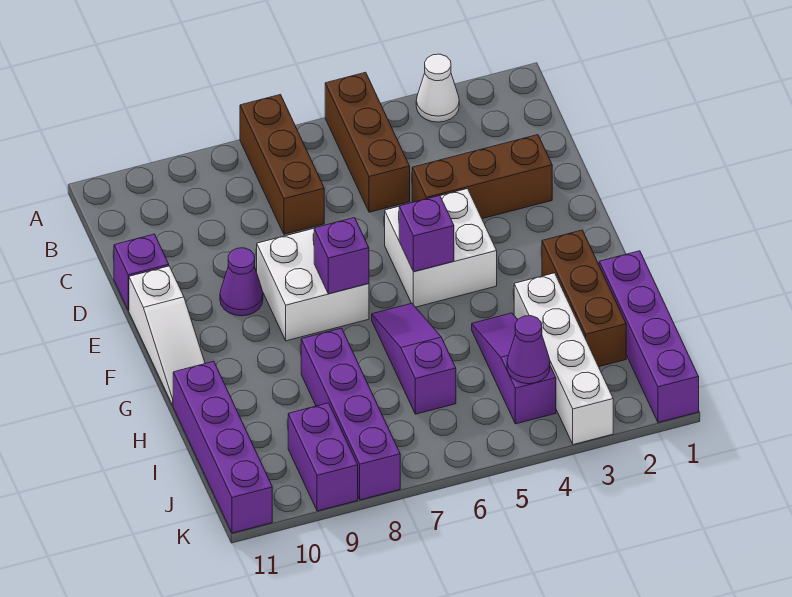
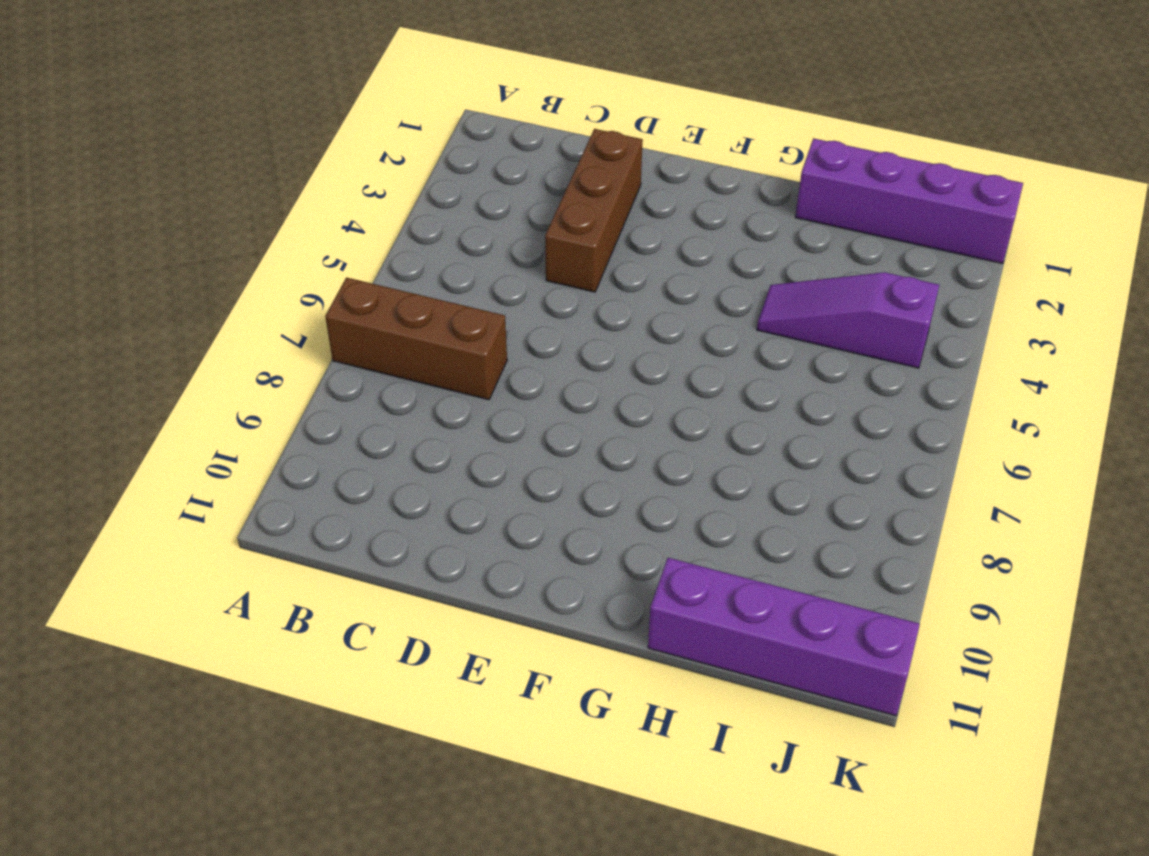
none -> white cone A3 level 1
none -> brown brick A5:C5 level 1
none -> purple brick D11 level 1

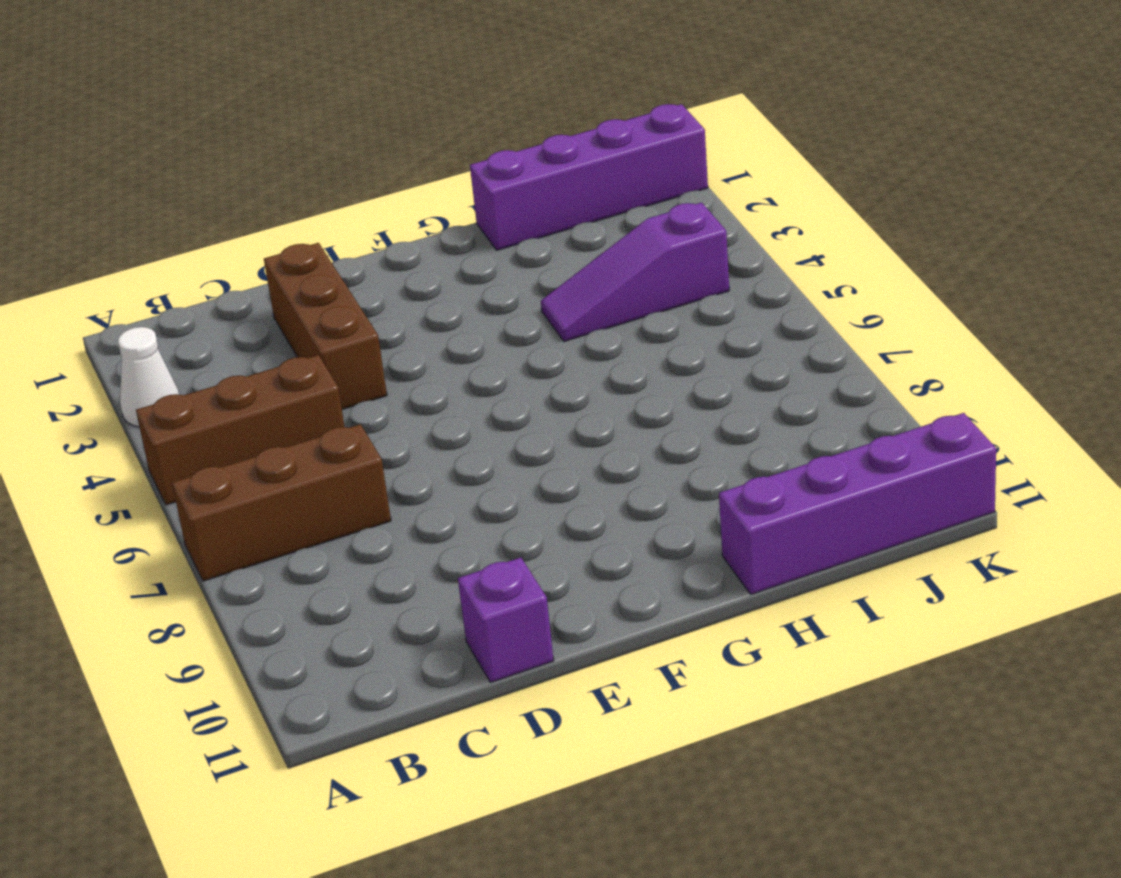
none -> white brick E4:F5 level 1
none -> white brick E7:F8 level 1
none -> purple cone E9 level 1

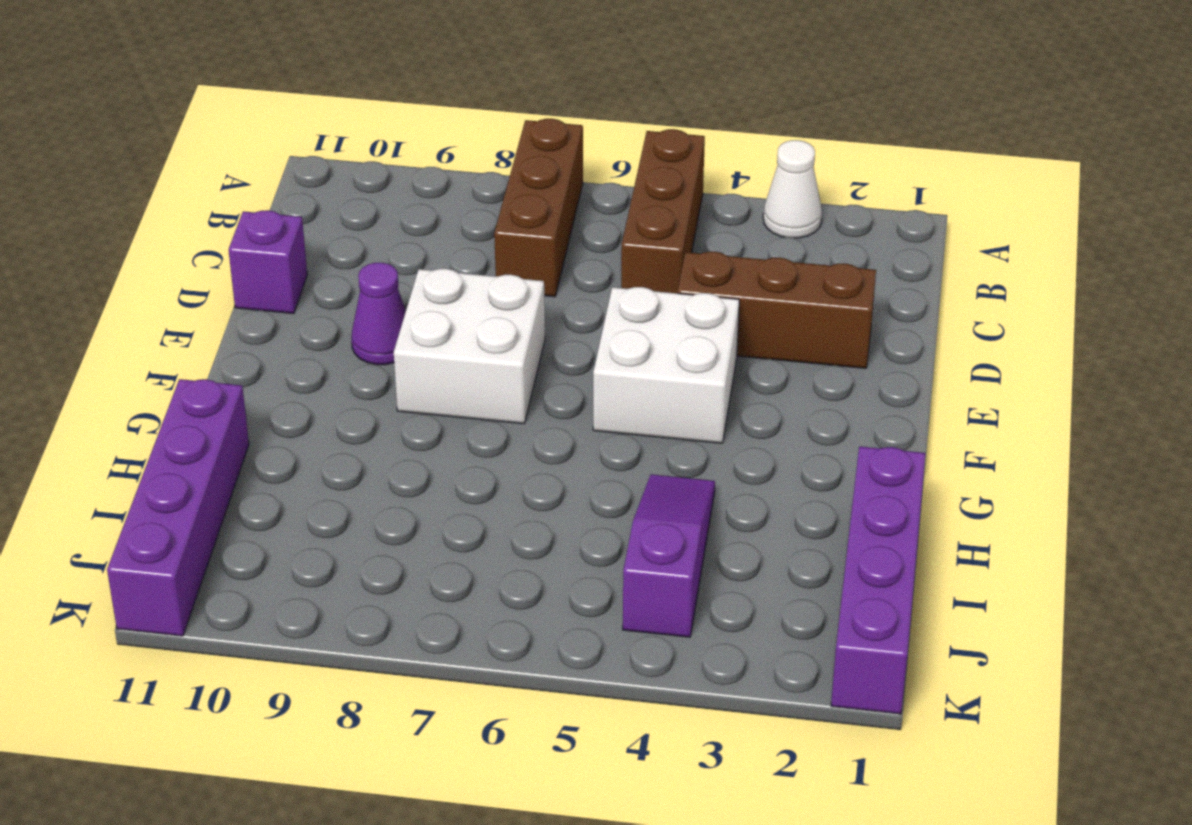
none -> white slope E11:G11 level 1 top E
none -> brown brick G2:I2 level 1
none -> purple slope G6:I6 level 1 top I

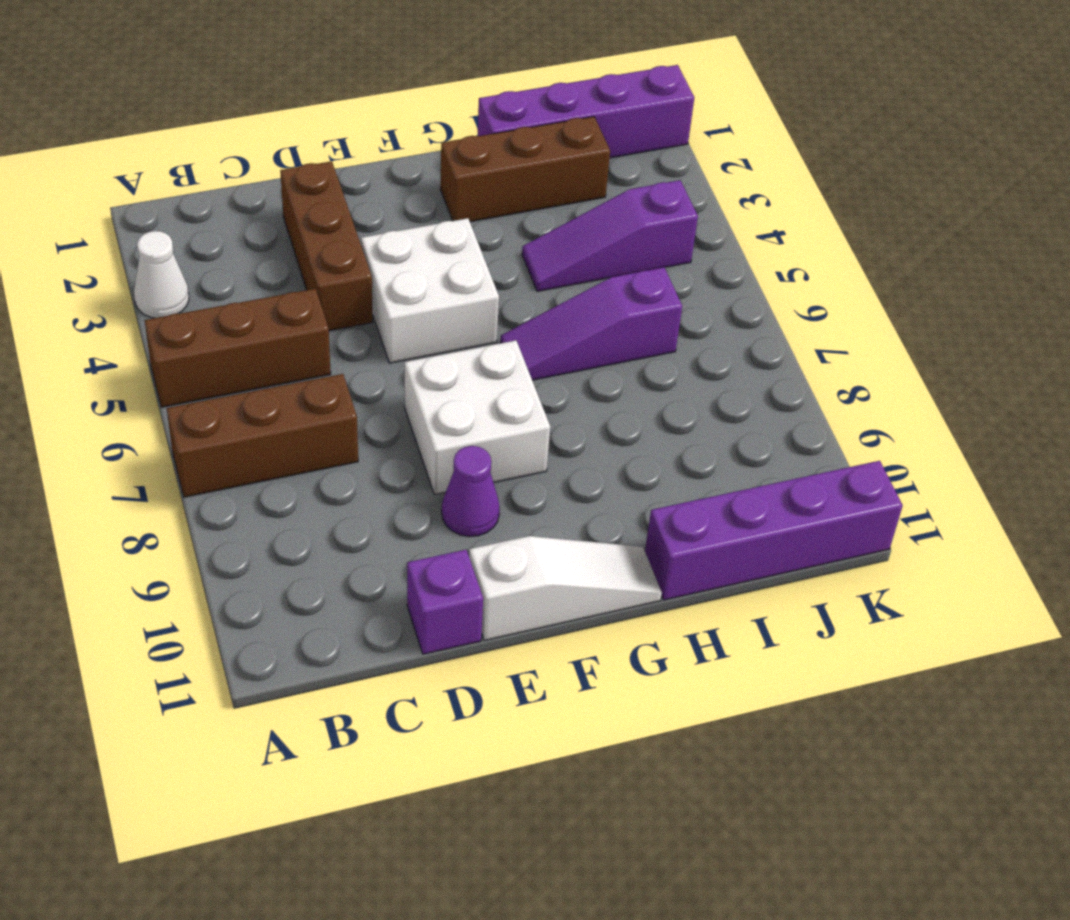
none -> white brick H3:K3 level 1
none -> purple brick H8:K8 level 1
none -> purple brick J9:K9 level 1

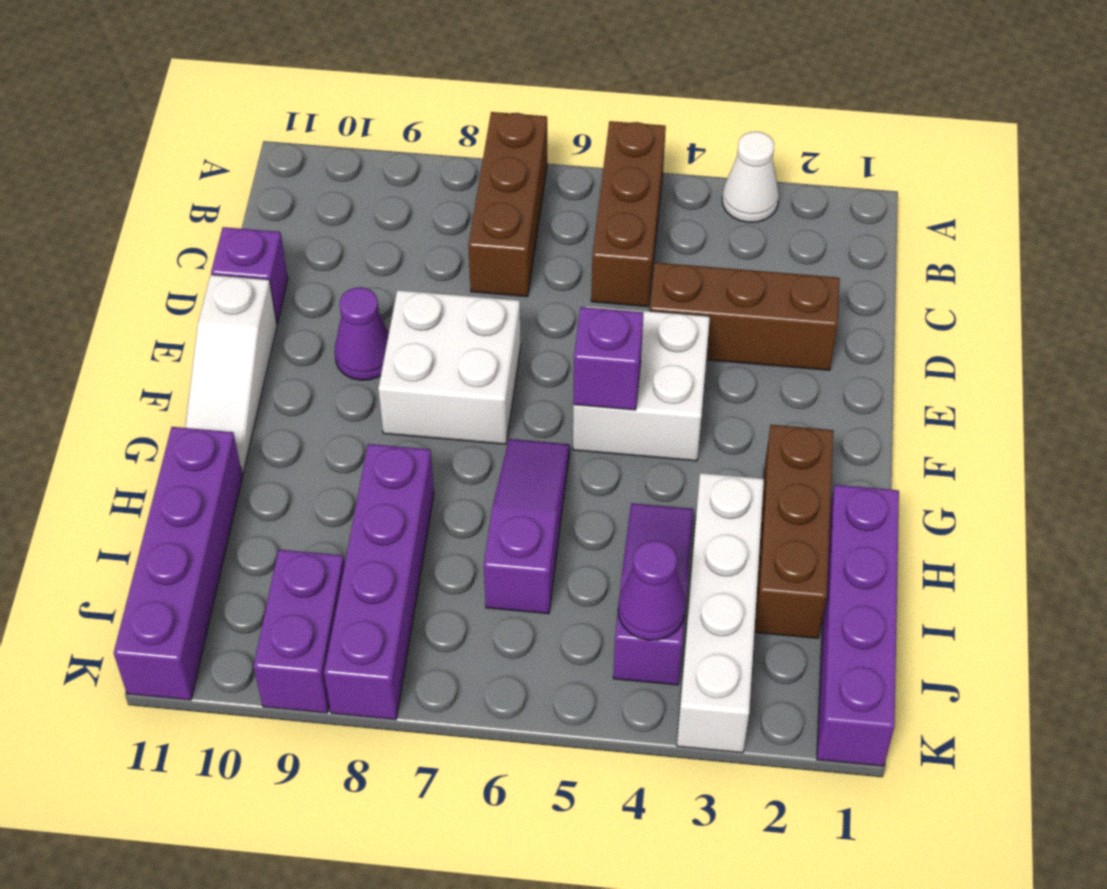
none -> purple brick F7 level 2

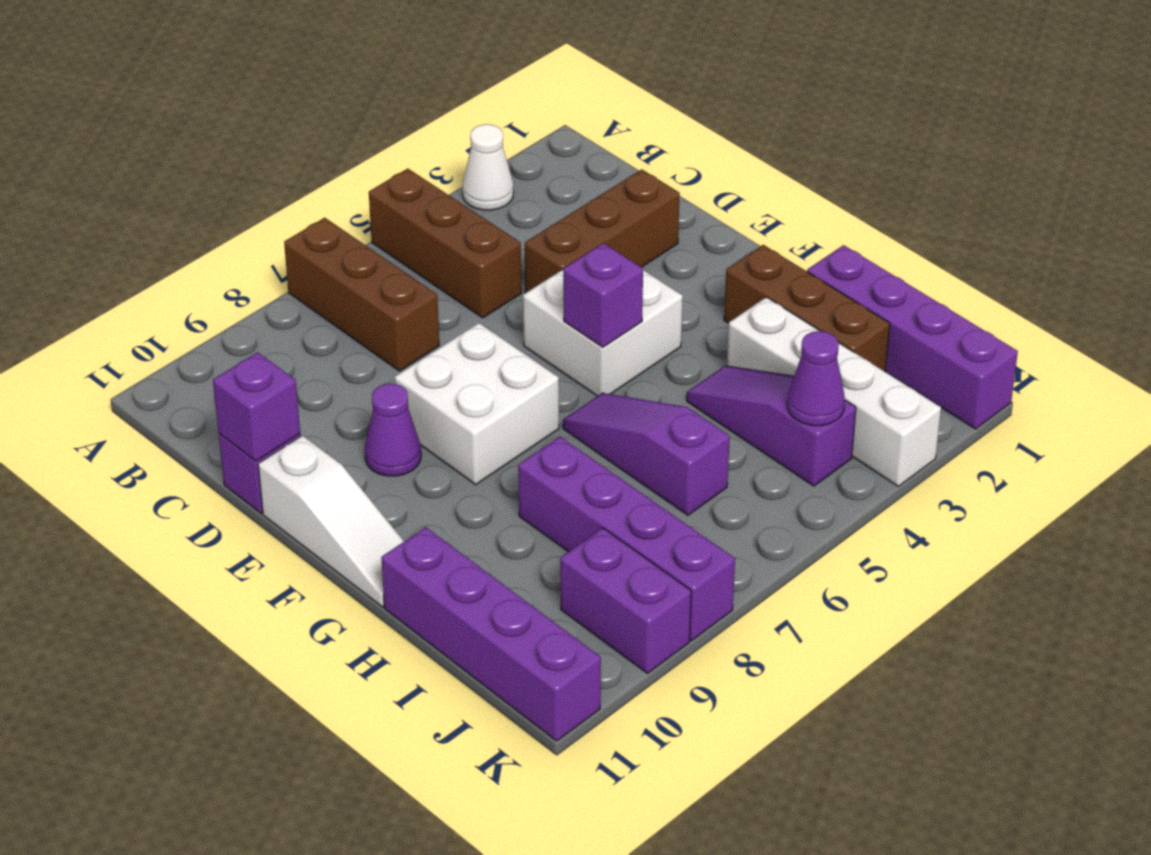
purple brick D11 level 2 -> purple brick F7 level 2

